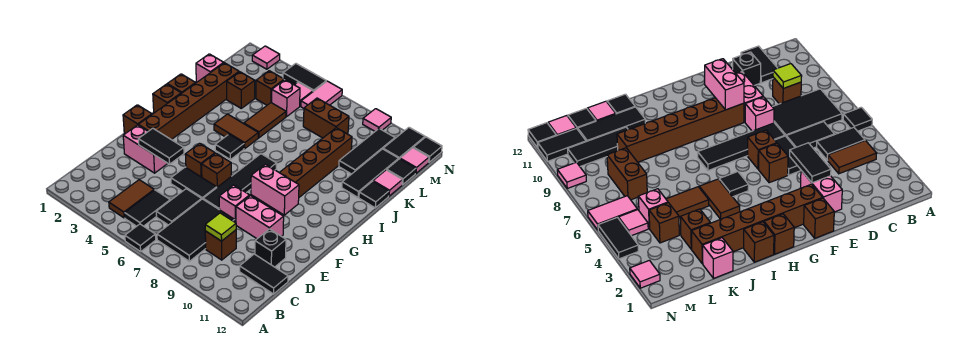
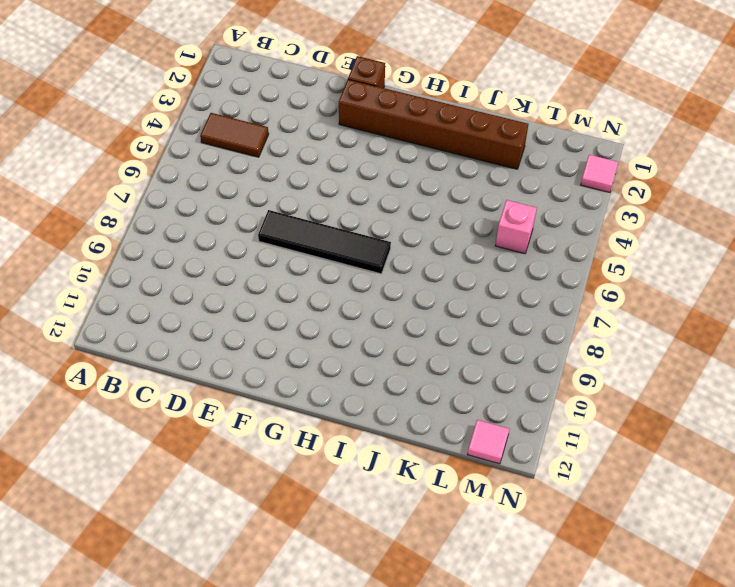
none -> black tile A6 level 1
none -> black tile B5:C5 level 1
none -> black tile B7:D8 level 1
none -> black tile C6:D6 level 1

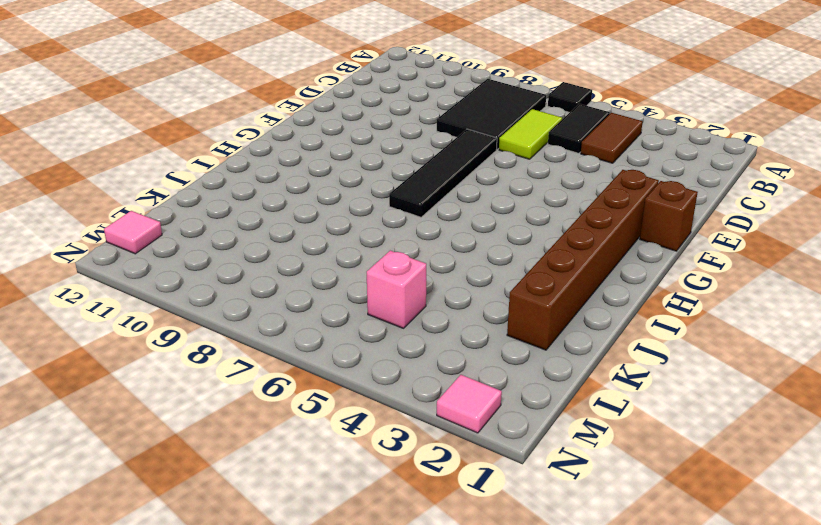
lime tile C6:D6 level 1 -> black tile C6:D6 level 1
none -> brown brick C9 level 1
none -> black tile C11:C12 level 1
none -> black brick D11 level 1
none -> pink brick E2:E3 level 1

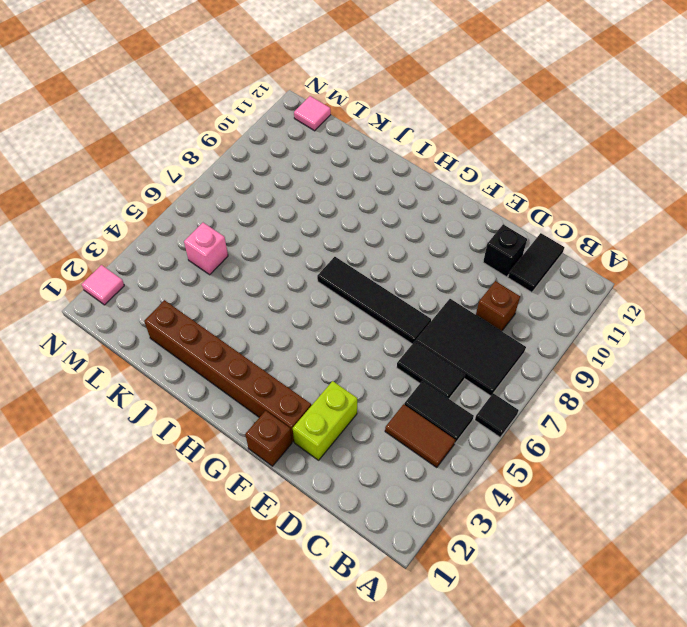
lime brick E2:E3 level 1 -> pink brick E2:E3 level 1
none -> black tile E5:E6 level 1
none -> pink brick E8 level 1
none -> pink brick E9:E10 level 1
none -> brown brick F5 level 1

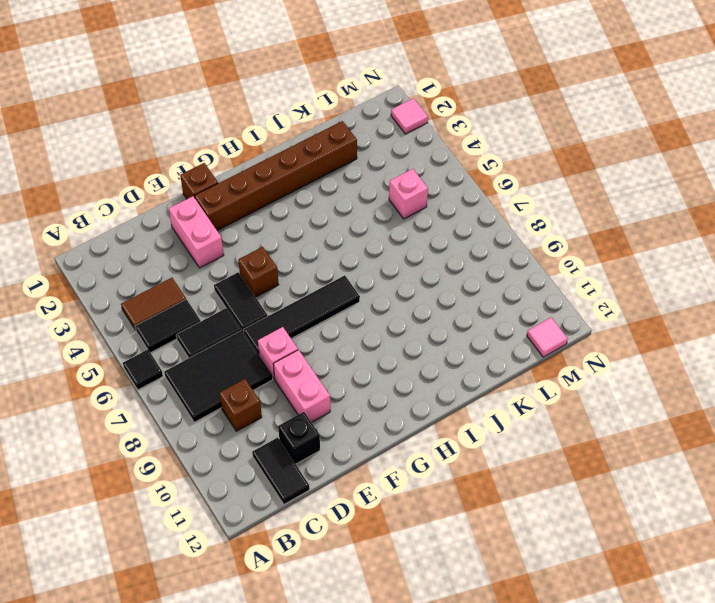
none -> brown brick F6 level 1
none -> brown brick F9:K9 level 1
none -> brown brick H1 level 1
none -> black tile H5 level 1

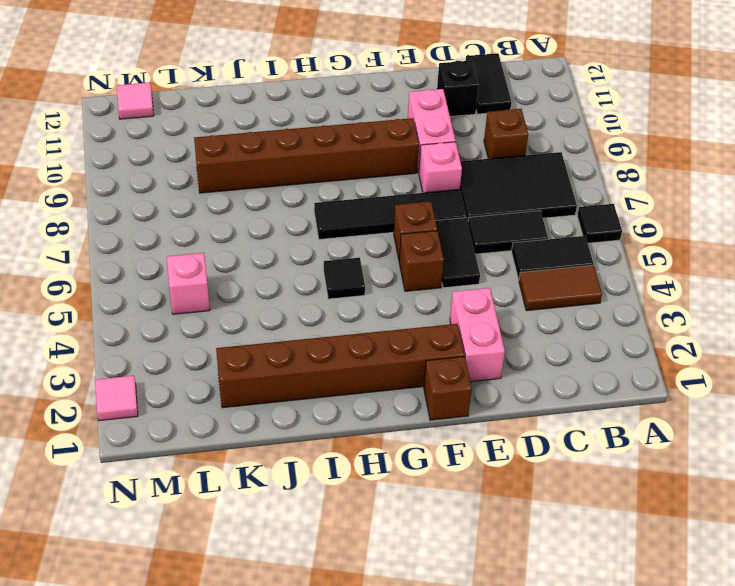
none -> brown brick H1 level 1
none -> brown brick I1 level 1
none -> brown tile I4:I5 level 1
none -> brown tile J5:K5 level 1

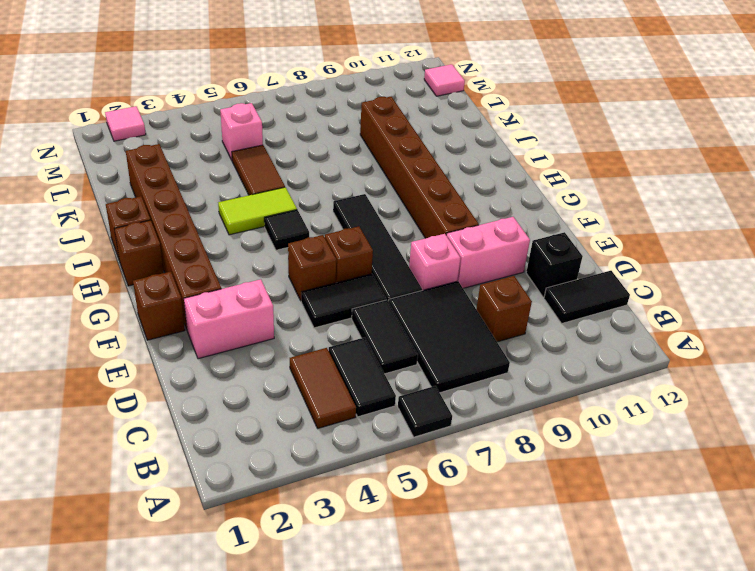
lime tile I4:I5 level 1 -> brown tile I4:I5 level 1
none -> black tile J11:L11 level 1
none -> black tile J12 level 1
none -> pink brick K1 level 1
none -> brown brick K3 level 1

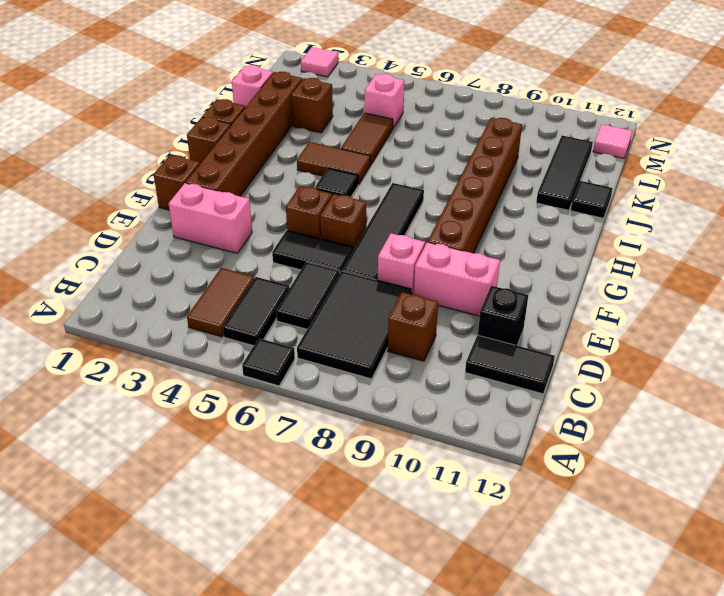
none -> black tile K10:M10 level 1
none -> pink tile K12 level 1
none -> brown brick L4 level 1
none -> brown brick L7:L8 level 1

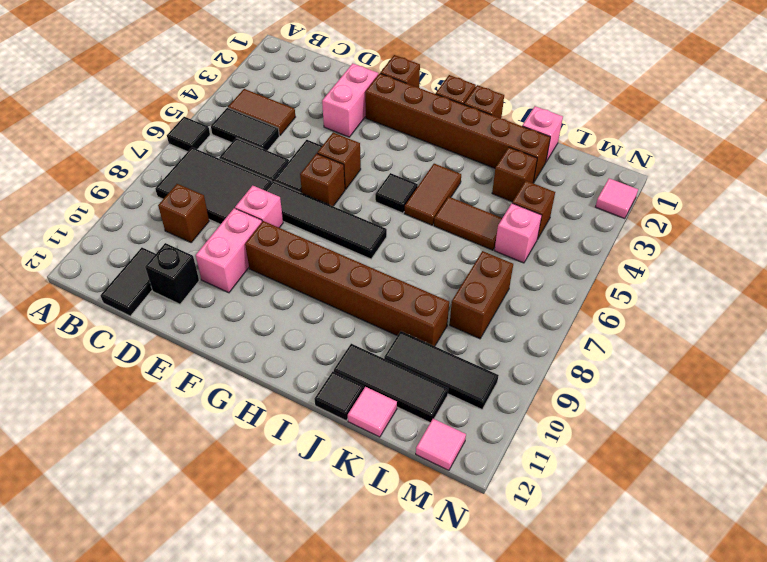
none -> black tile L12 level 1
none -> pink tile M5 level 1
none -> pink tile M6:N6 level 1
none -> black tile M11:N11 level 1

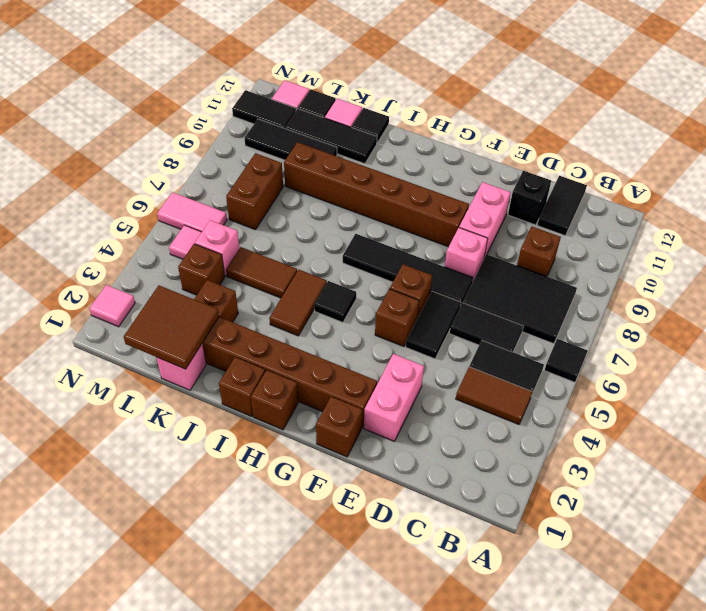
brown tile K1:L2 level 2 -> none
none -> black tile N4:N5 level 1
none -> pink tile N9 level 1
none -> black tile N12 level 1
none -> lime tile C9 level 2

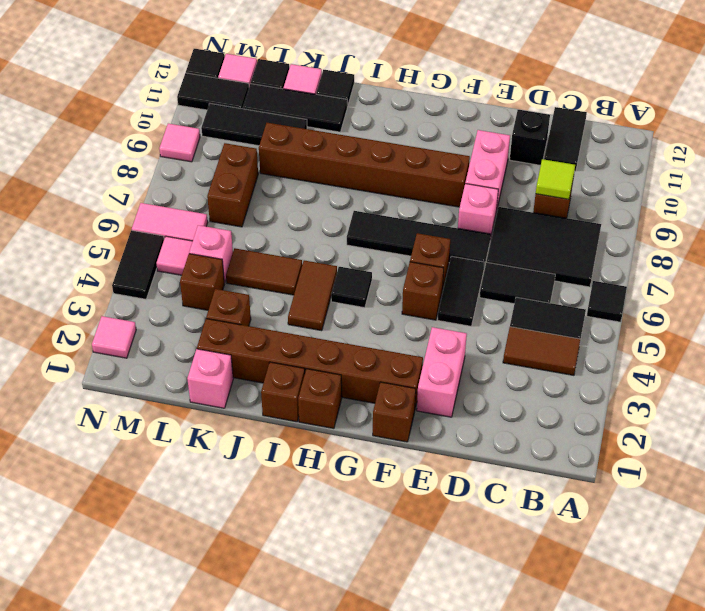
none -> black tile E3:E4 level 2
none -> pink brick F9:F10 level 2

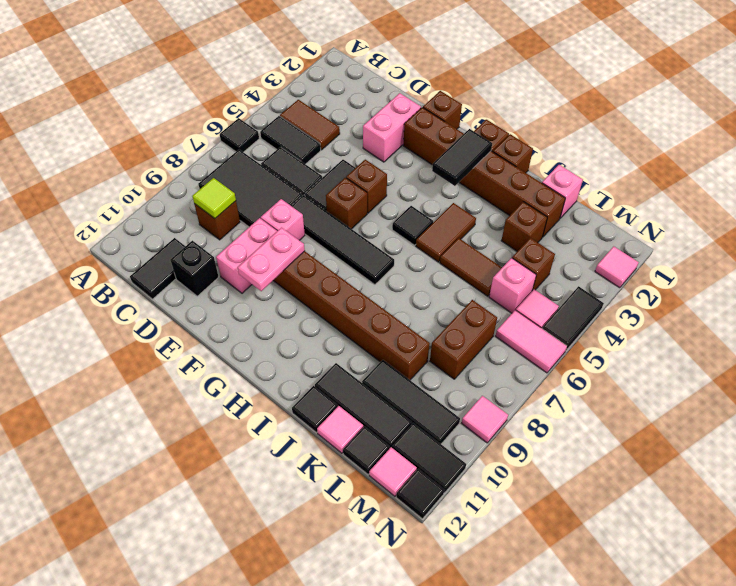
pink plate F9:F10 level 2 -> pink brick F9:F10 level 2
black tile H2:H3 level 2 -> black tile E3:E4 level 2

